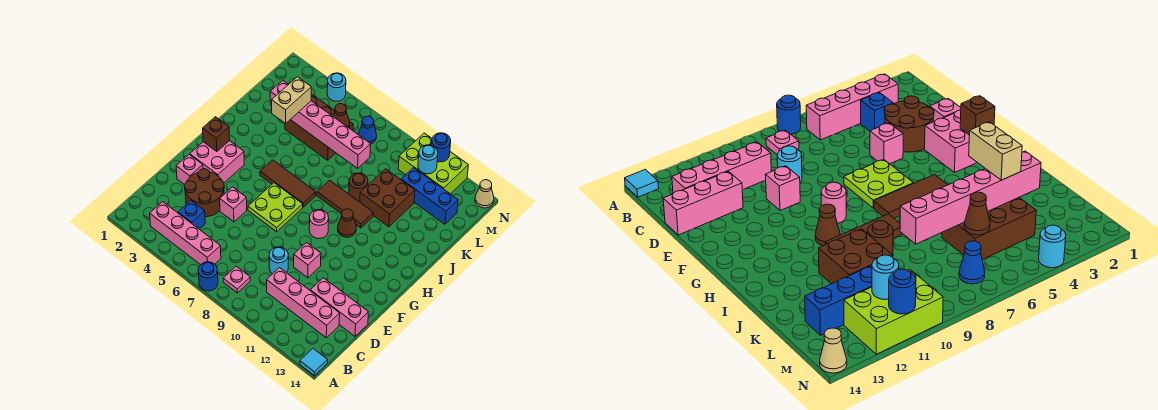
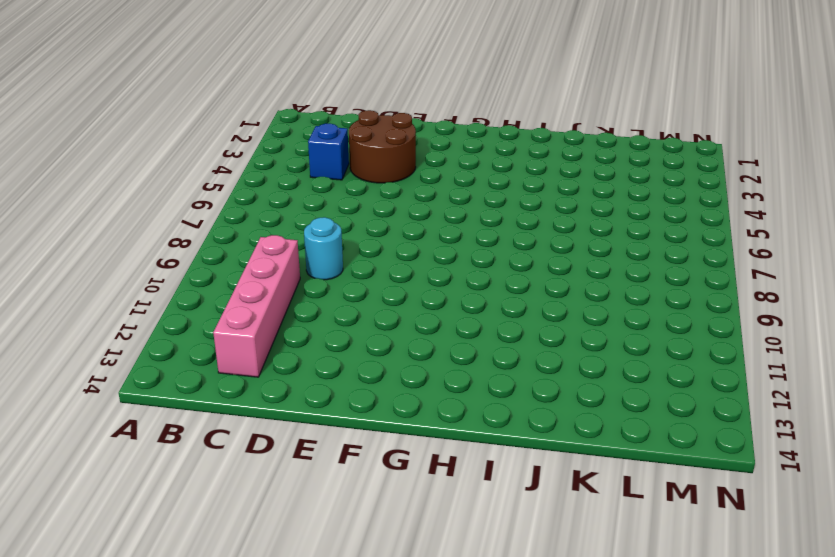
none -> blue round brick A7 level 1
none -> cyan tile A14 level 1
none -> pink brick B3:B6 level 1
none -> pink plate B8 level 1

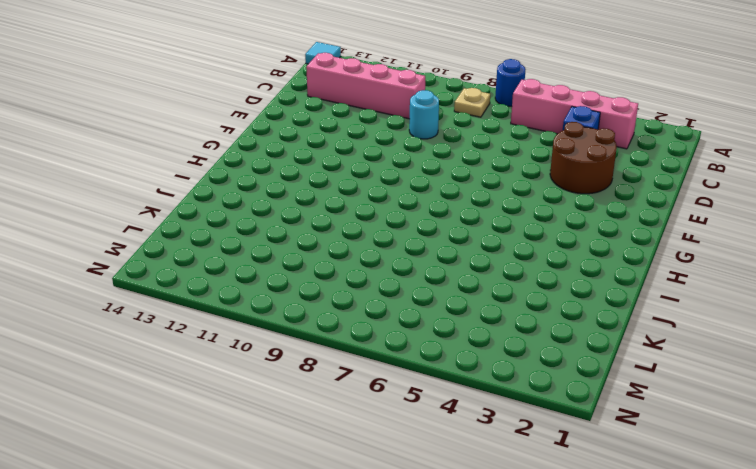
tan plate B8 level 1 -> pink plate B8 level 1
none -> pink brick D12:D14 level 1
none -> pink brick E2 level 1
none -> pink brick E5 level 1
none -> pink brick E10 level 1

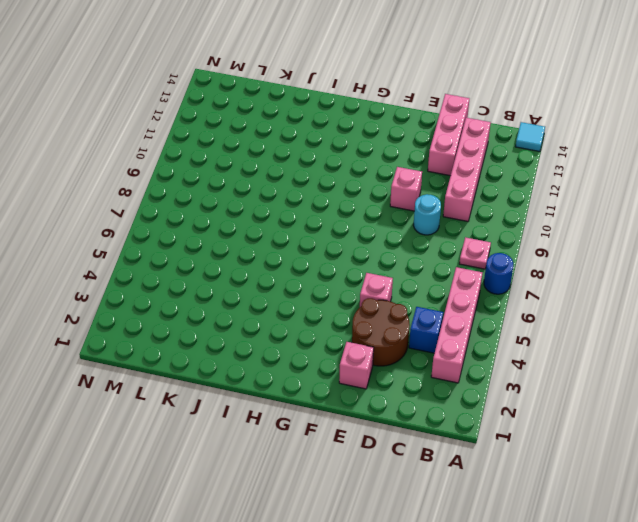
none -> pink brick F2:G3 level 1
none -> lime plate F6:G7 level 1
none -> pink round brick G9 level 1
none -> brown tile H5:H7 level 1

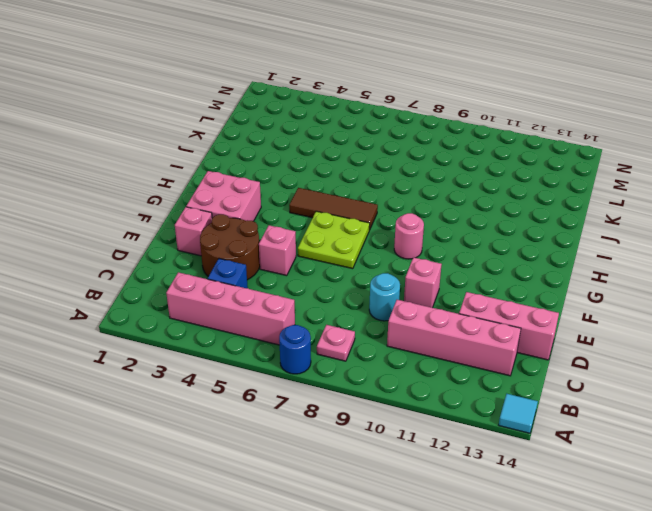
none -> brown cone H10 level 1
none -> brown tile I8:I10 level 1
none -> brown round brick J9 level 1
none -> brown brick J10:K11 level 1

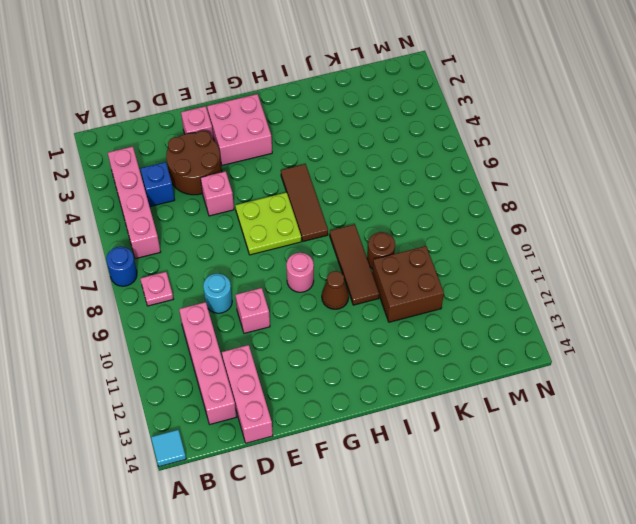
none -> brown brick K4:L6 level 1
none -> blue brick L11:L13 level 1
none -> blue cone M7 level 1
none -> lime brick M10:N12 level 1

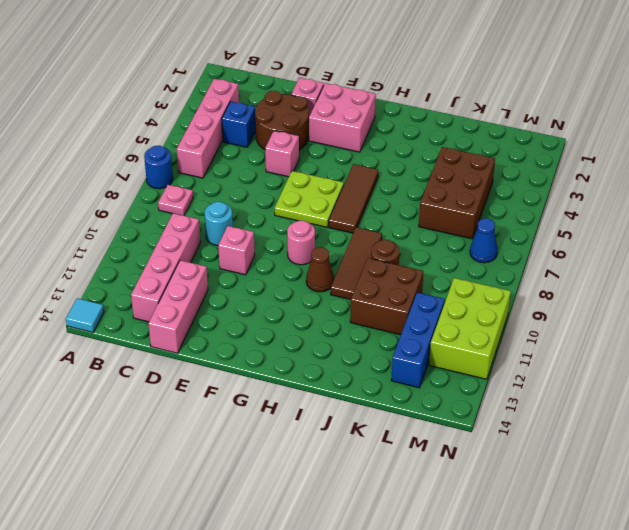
none -> cyan round brick N4 level 1
none -> tan cone N14 level 1
none -> brown brick G2 level 2
none -> pink brick K3:K8 level 2

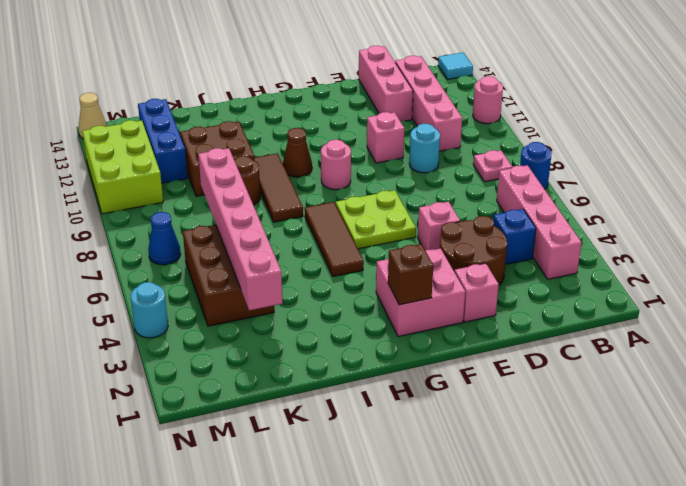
pink round brick A11 level 1 -> none
none -> brown cone L6 level 2
none -> cyan round brick M11 level 2
none -> blue round brick N11 level 2
none -> tan brick J4:K4 level 3

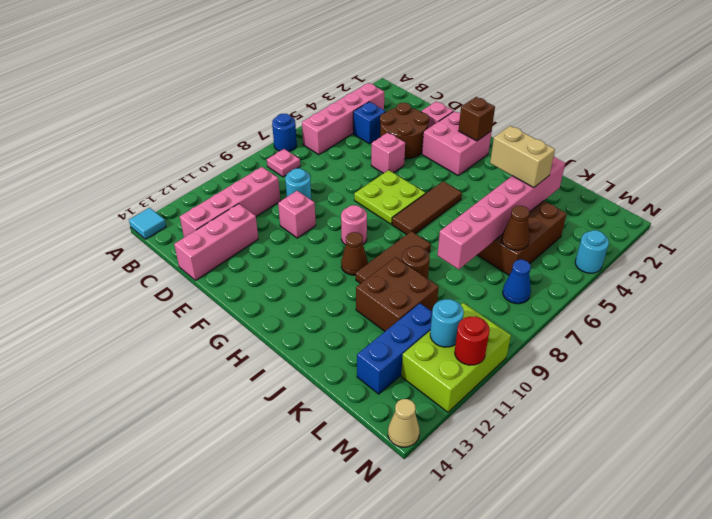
red round brick N11 level 2 -> blue round brick N11 level 2

